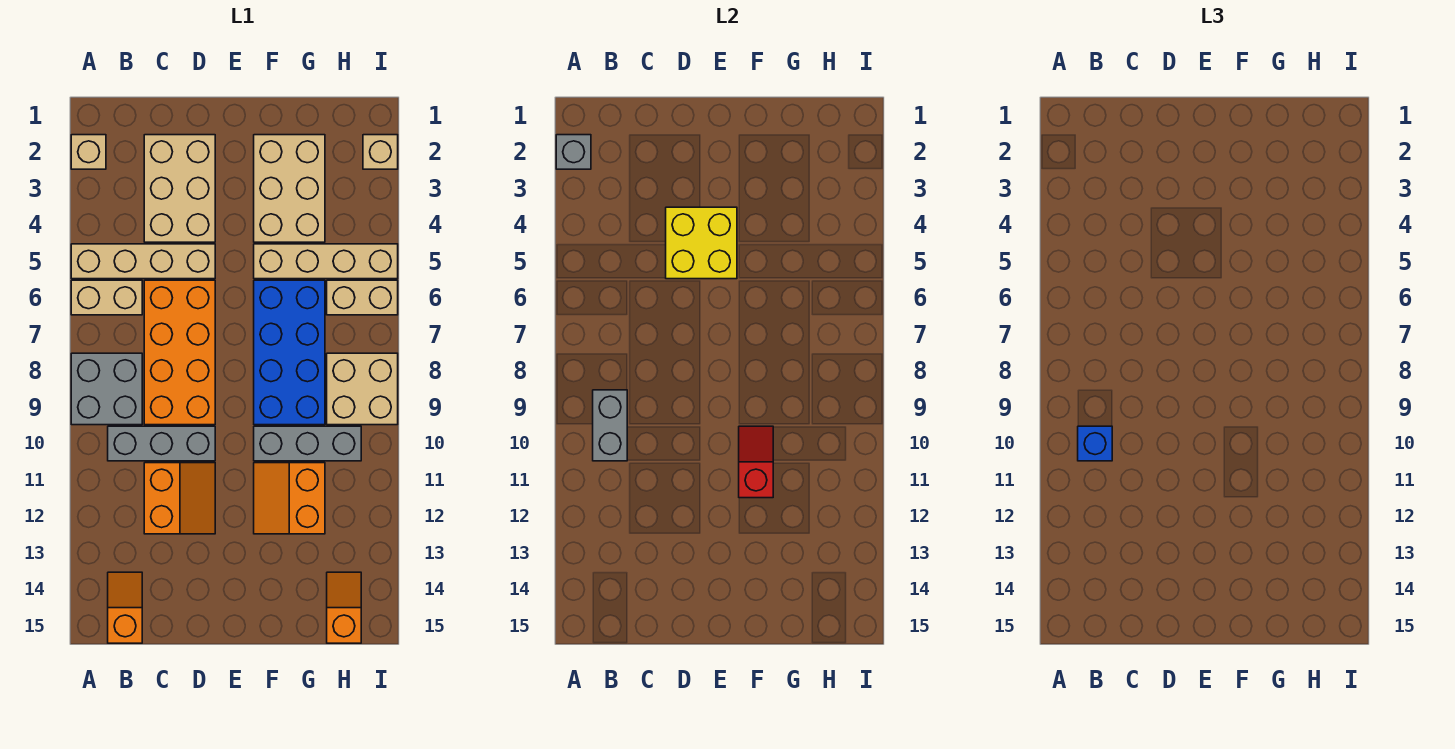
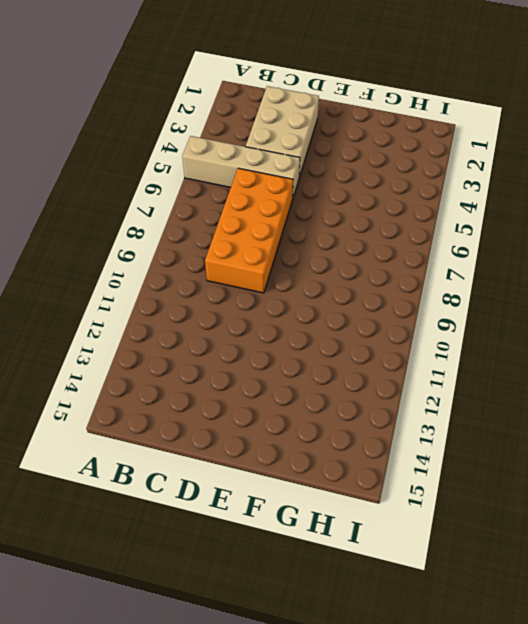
none -> tan brick A2 level 1
none -> tan brick A6:B6 level 1
none -> grey brick A8:B9 level 1

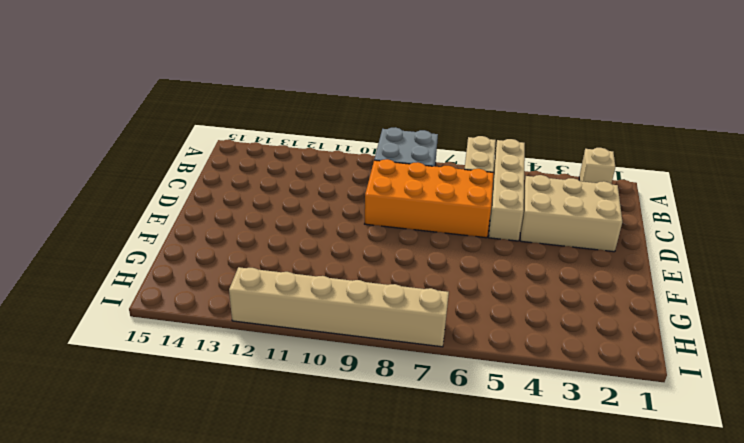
tan brick I7:I12 level 1 -> tan brick H8:I9 level 1
none -> grey brick B10:D10 level 1
none -> orange slope B14:B15 level 1 top 15
none -> orange slope C11:D12 level 1 top C

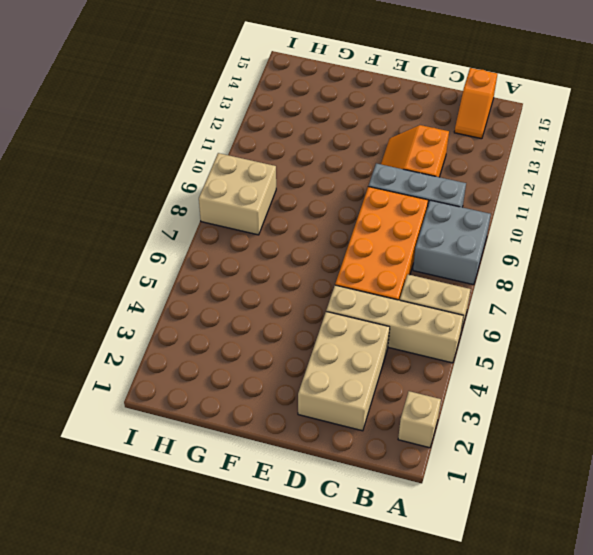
none -> tan brick F2:G4 level 1
none -> tan brick F5:I5 level 1
none -> blue brick F6:G9 level 1

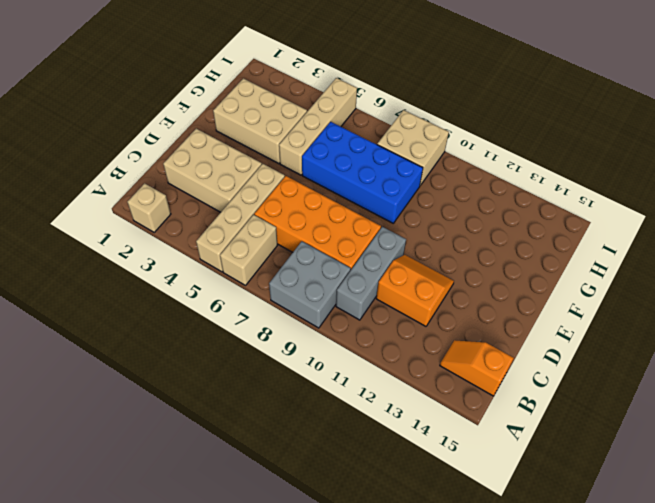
none -> grey brick F10:H10 level 1
none -> orange slope F11:G12 level 1 top G
none -> tan brick H6:I6 level 1

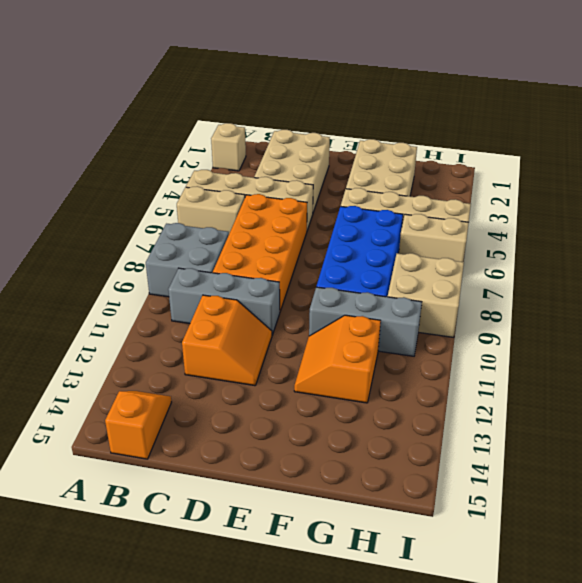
none -> orange slope H14:H15 level 1 top 15
none -> tan brick I2 level 1
none -> grey brick A2 level 2

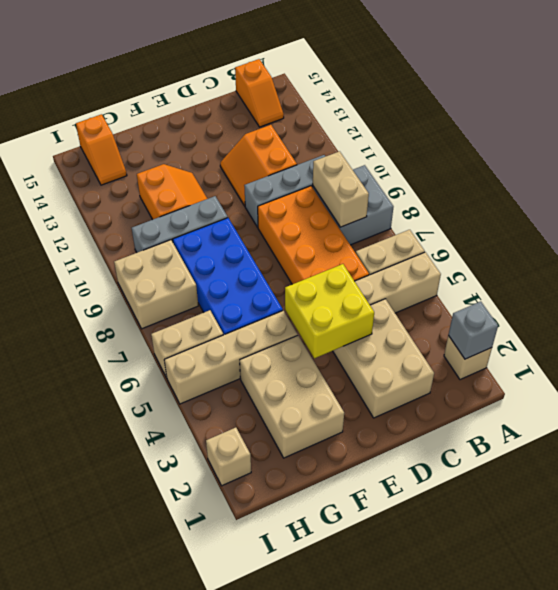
tan brick B8:B9 level 2 -> grey brick B9:B10 level 2
none -> red slope F10:F11 level 2 top 11
none -> blue brick B10 level 3

